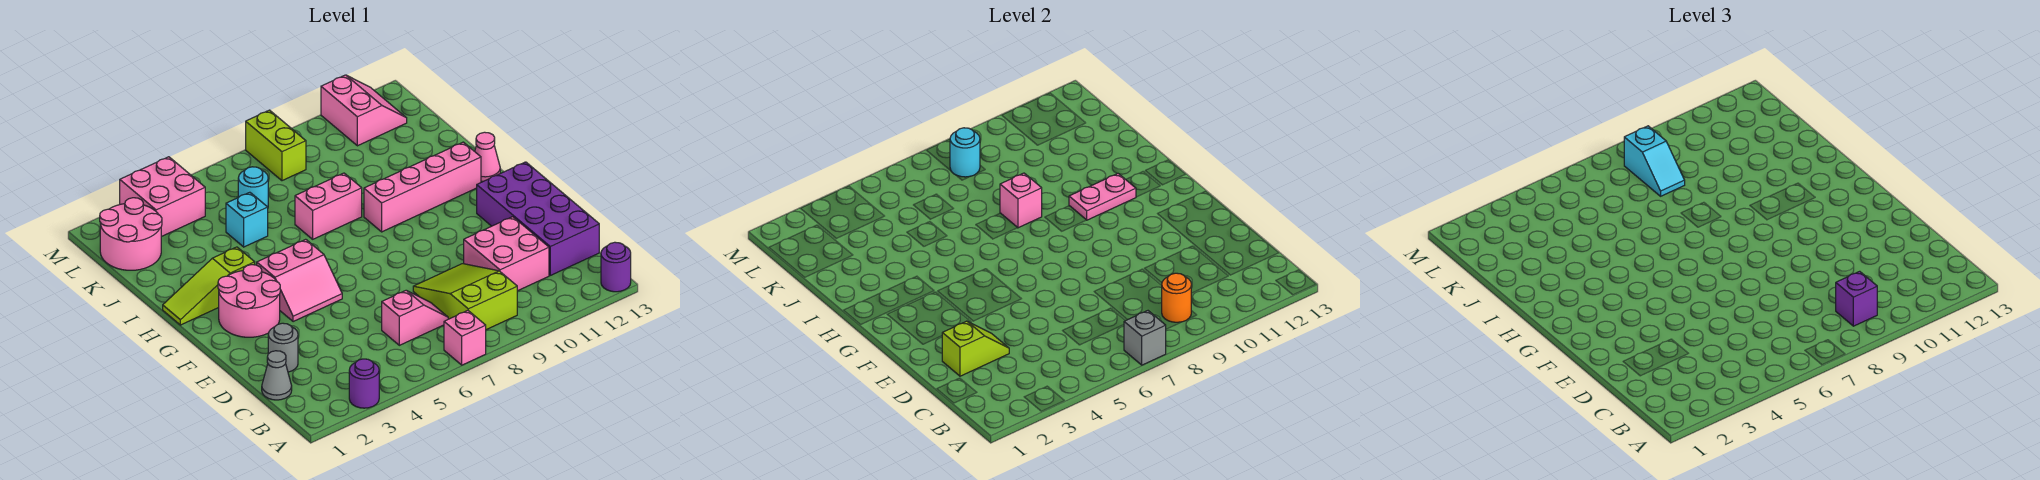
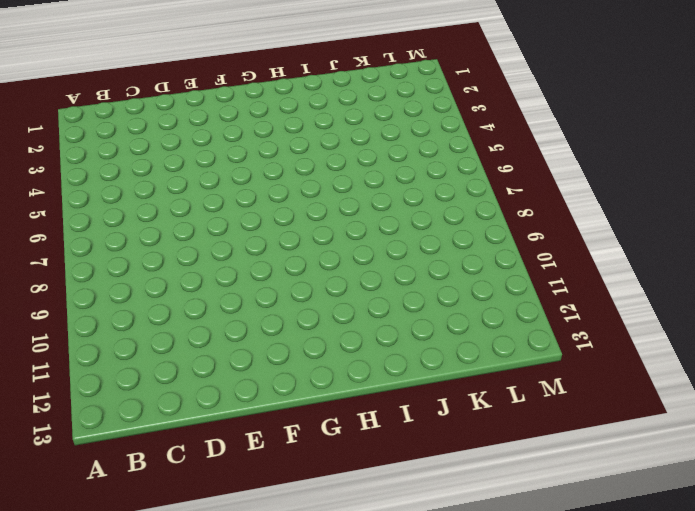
none -> purple round brick A3 level 1
none -> pink brick A7 level 1
none -> purple round brick A13 level 1

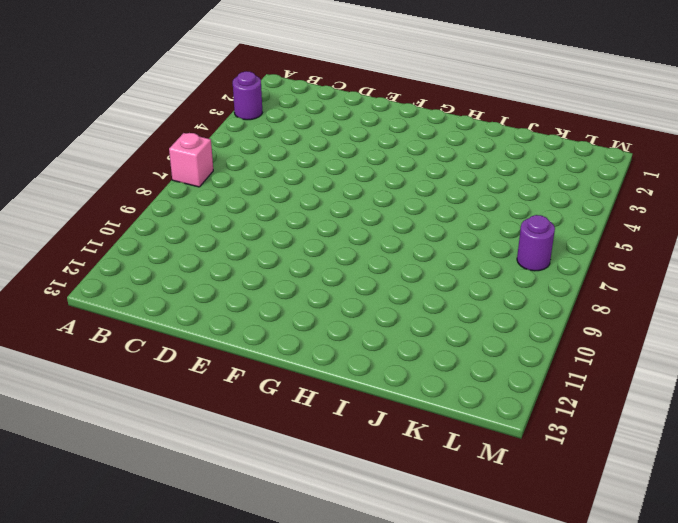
purple round brick L7 level 1 -> purple round brick A13 level 1
none -> lime slope B8:D9 level 1 top B
none -> grey cone C1 level 1
none -> pink slope C6:C7 level 1 top 6

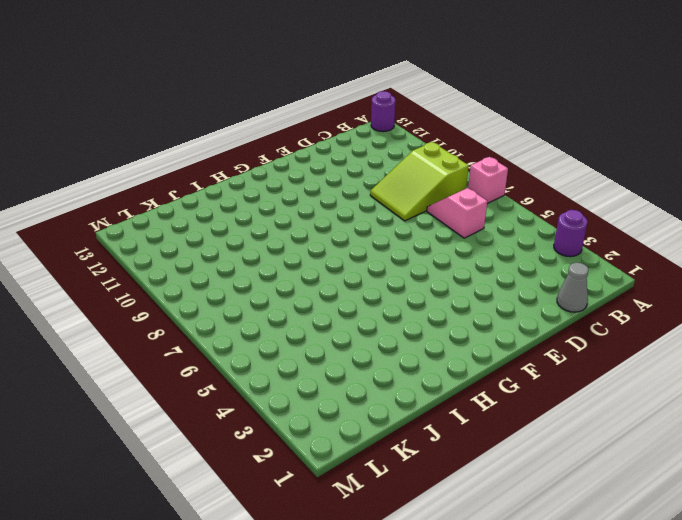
none -> pink brick C10:D11 level 1
none -> purple brick C12:F13 level 1
none -> grey round brick D2 level 1

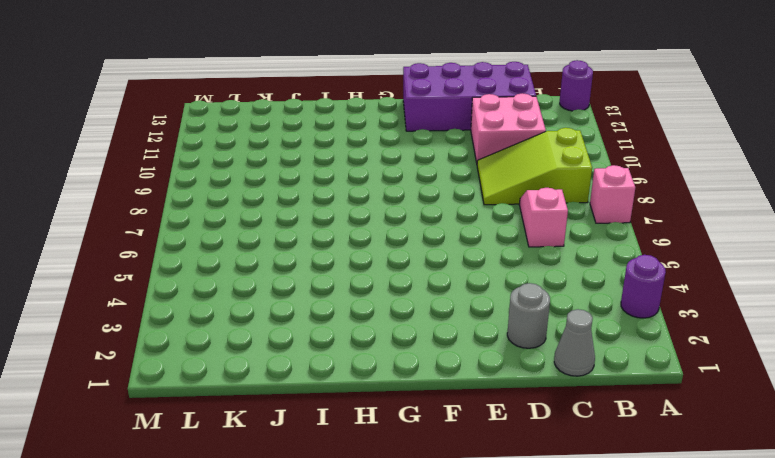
none -> pink round brick F2:G3 level 1
none -> pink slope F4:G5 level 1 top G
none -> lime slope H1:H3 level 1 top 3

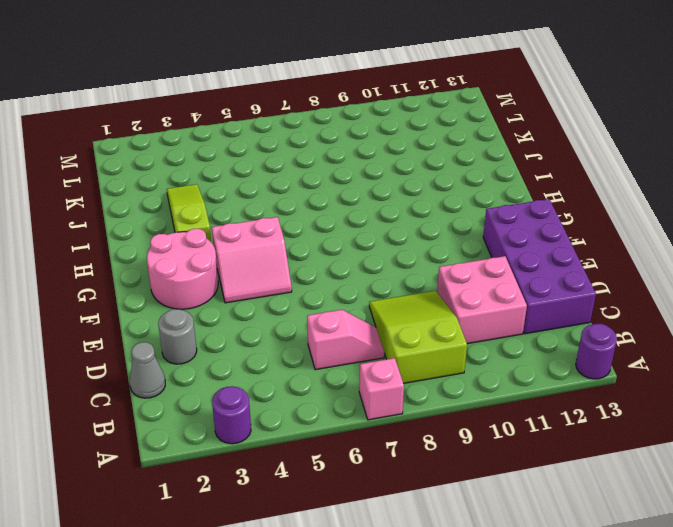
lime slope H3:J3 level 1 top H -> lime slope H1:H3 level 1 top 3
none -> pink brick H9:H12 level 1
none -> pink cone H13 level 1
none -> pink brick I7:I8 level 1

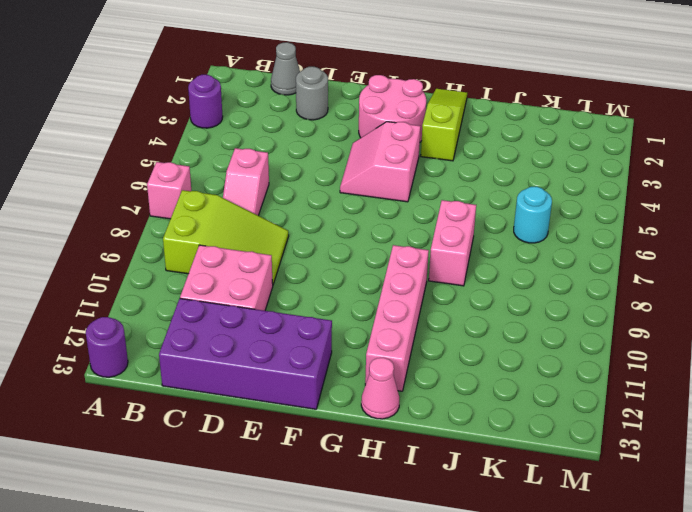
none -> cyan brick J5 level 1
none -> pink round brick K1:L2 level 1
none -> pink brick L3:M4 level 1

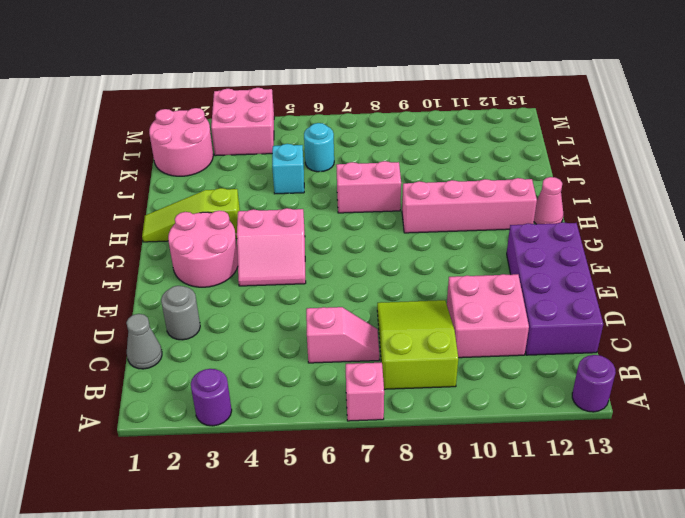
none -> lime brick L8:M8 level 1
none -> pink slope L11:M12 level 1 top 11
none -> grey brick A7 level 2

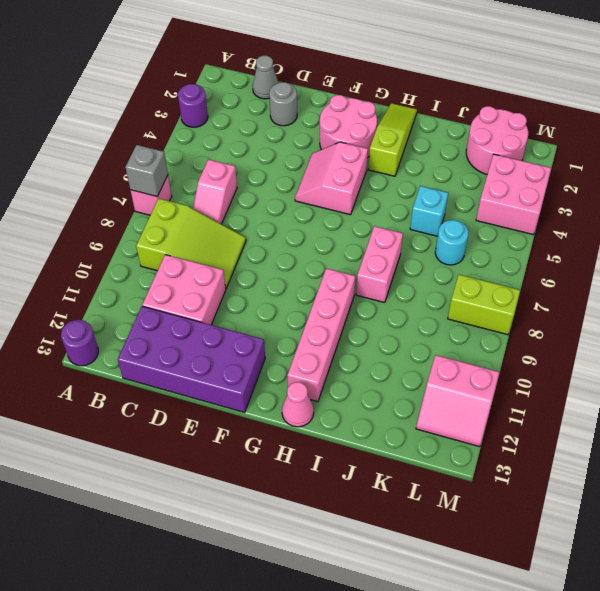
none -> orange round brick B9 level 2
none -> lime slope D2:D3 level 2 top 2
none -> pink plate H10:H11 level 2

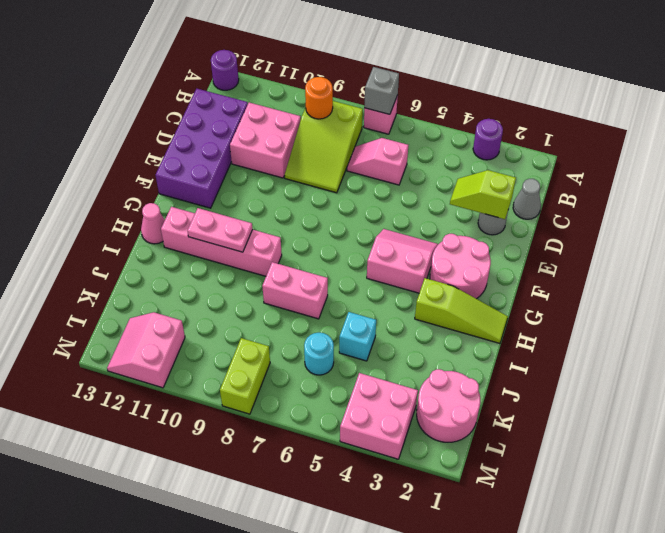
none -> pink brick I8 level 2
none -> cyan round brick L8 level 2
none -> purple brick B9 level 3

